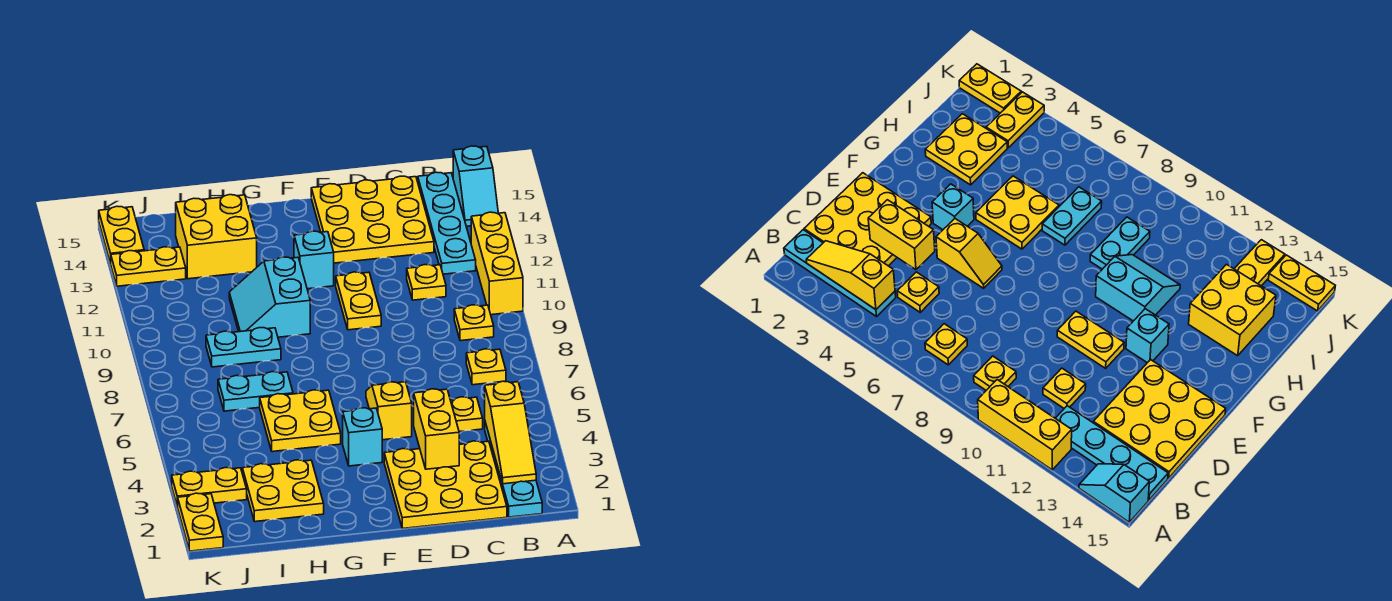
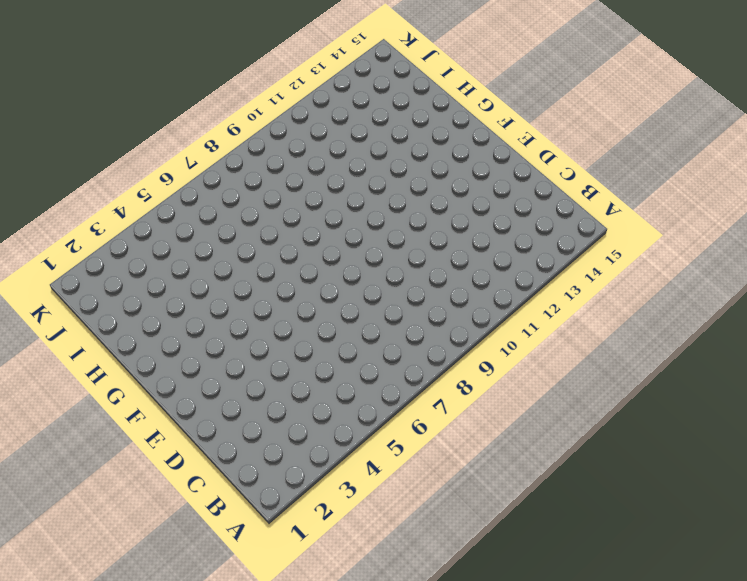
none -> yellow brick A10:A12 level 1
none -> cyan slope A14:A15 level 1 top 15
none -> cyan plate B1:B4 level 1

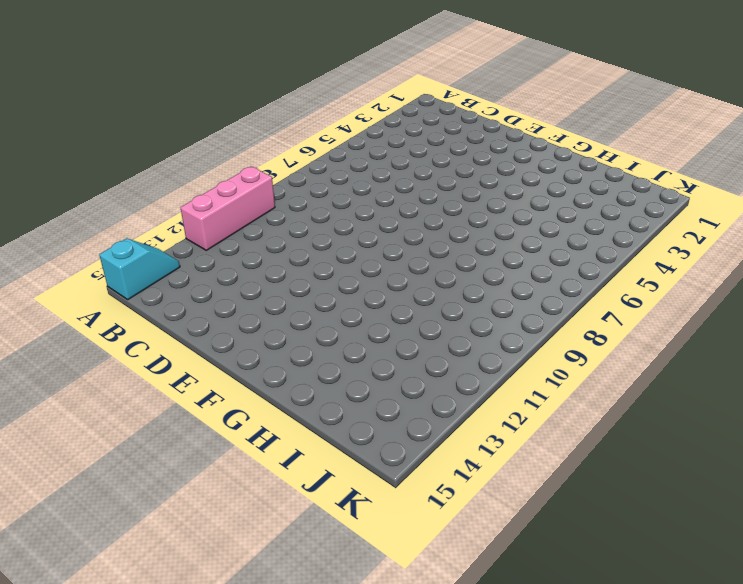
pink brick A10:A12 level 1 -> yellow brick A10:A12 level 1
none -> cyan plate B1:B4 level 1
none -> yellow plate B7 level 1
none -> yellow plate B9 level 1

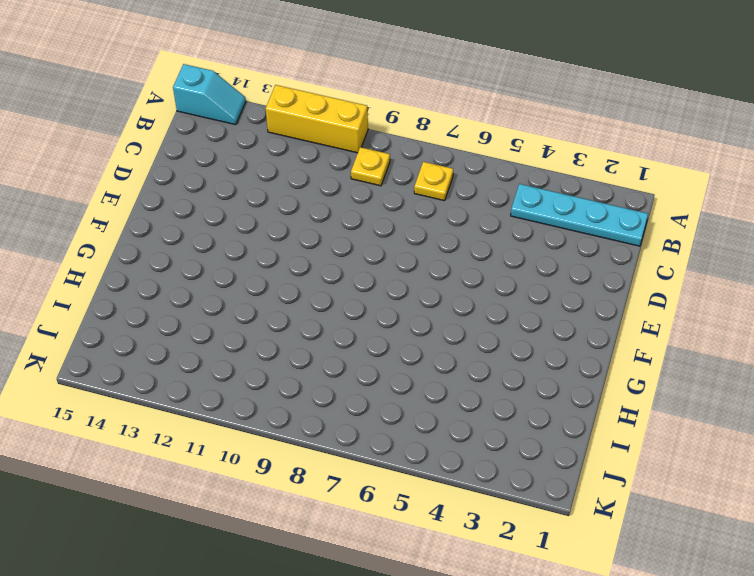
none -> cyan plate B12:B15 level 1
none -> yellow plate C1:E3 level 1
none -> yellow plate C5 level 1

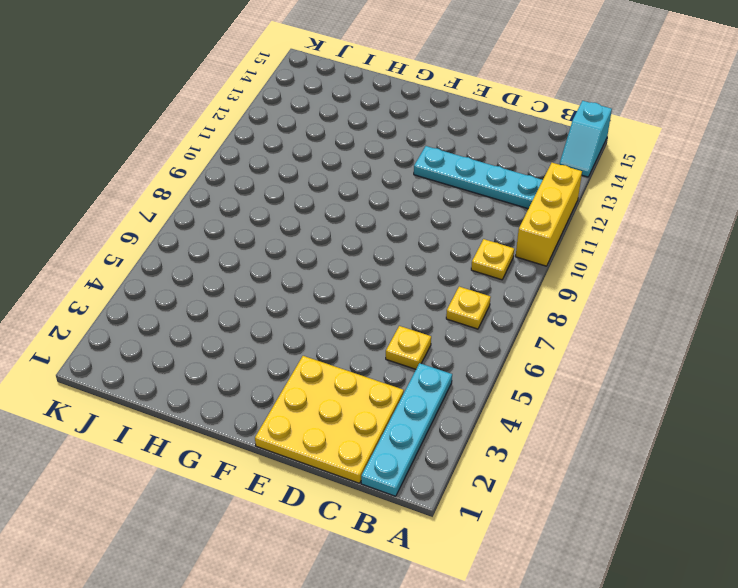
cyan plate B12:E12 level 1 -> cyan plate B12:B15 level 1
none -> yellow plate C11 level 1
none -> yellow plate C13:E15 level 1
none -> yellow slope E5:E6 level 1 top 5

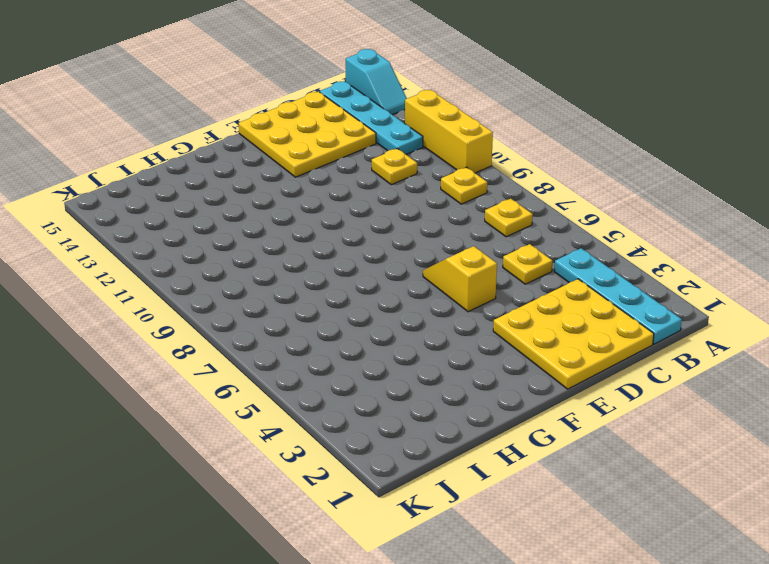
none -> yellow plate E10:E11 level 1
none -> cyan brick F4 level 1
none -> cyan brick F12 level 1

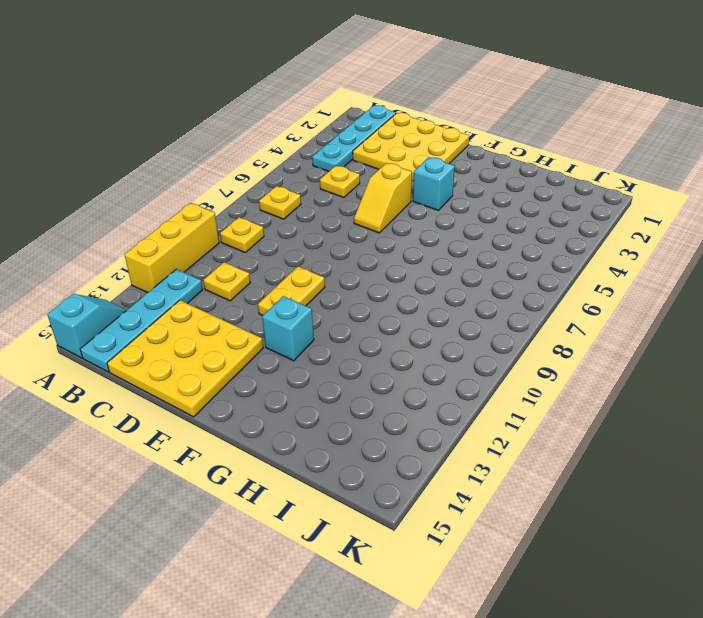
none -> yellow plate G5:H6 level 1
none -> cyan slope G10:H11 level 1 top G
none -> yellow plate H2:I3 level 1

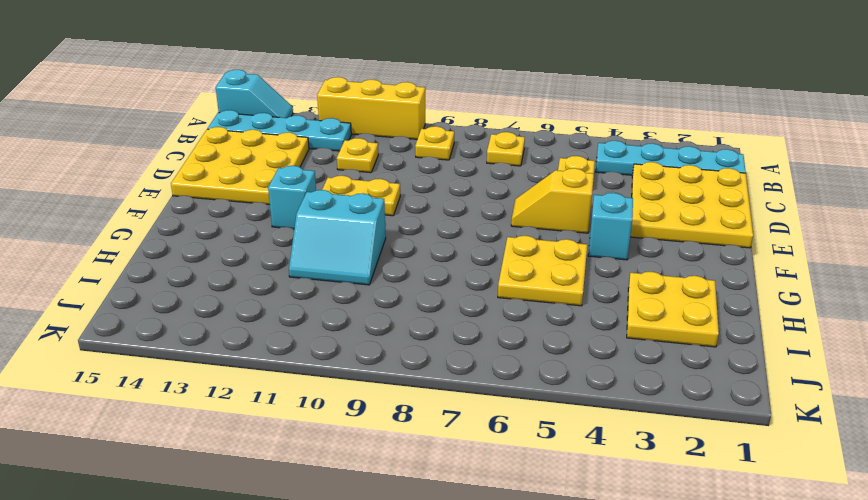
none -> cyan plate H7:I7 level 1
none -> cyan plate H9:I9 level 1
none -> yellow brick H13:I14 level 1

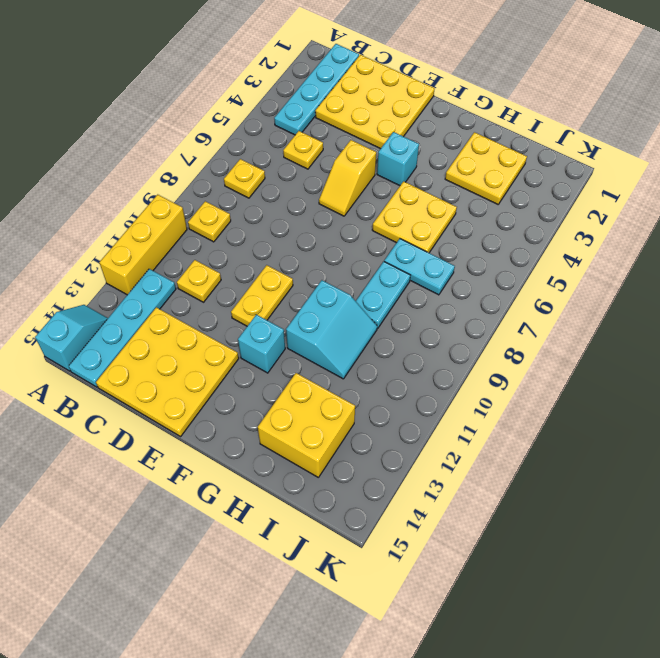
cyan plate H8:H9 level 1 -> cyan plate H9:I9 level 1
none -> yellow plate J3:K3 level 1
none -> yellow plate J13:K13 level 1
none -> yellow plate K1:K2 level 1

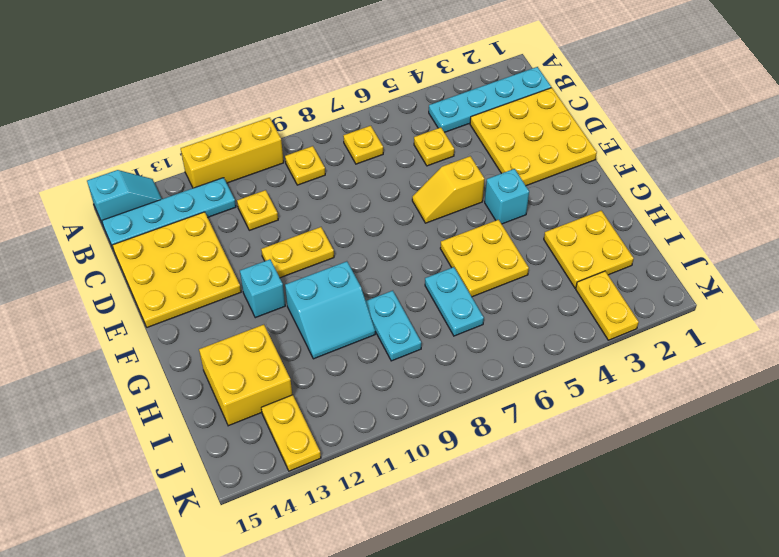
none -> yellow plate K1:K2 level 1
none -> yellow plate K14:K15 level 1
none -> yellow slope B2:B4 level 2 top 4

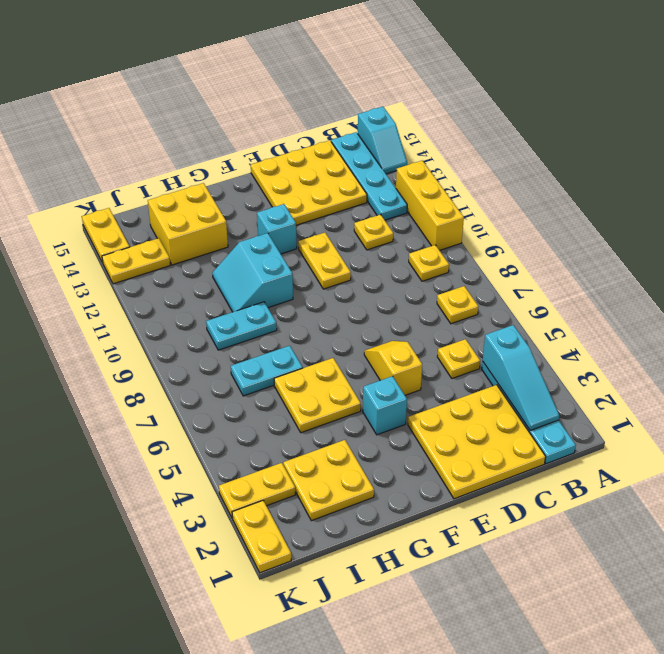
cyan slope B2:B4 level 2 top 4 -> yellow slope B2:B4 level 2 top 4
none -> yellow brick D3:D4 level 2

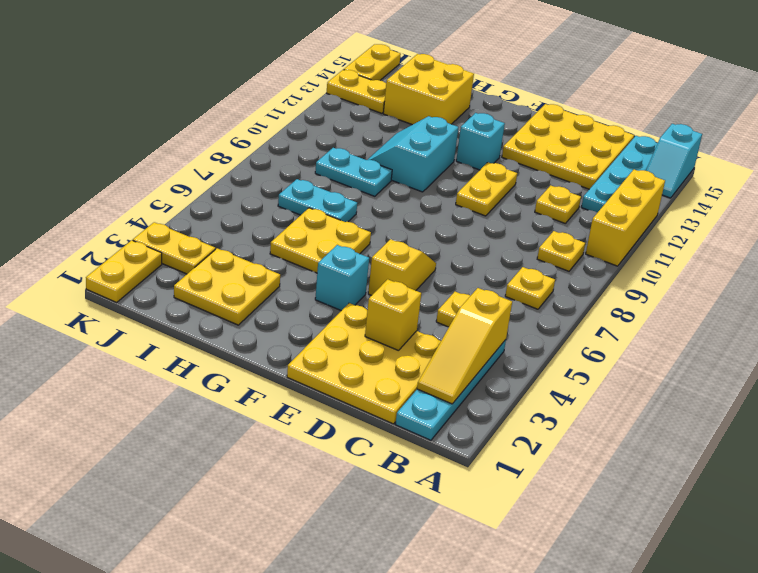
yellow brick D3 level 2 -> yellow brick D3:D4 level 2

